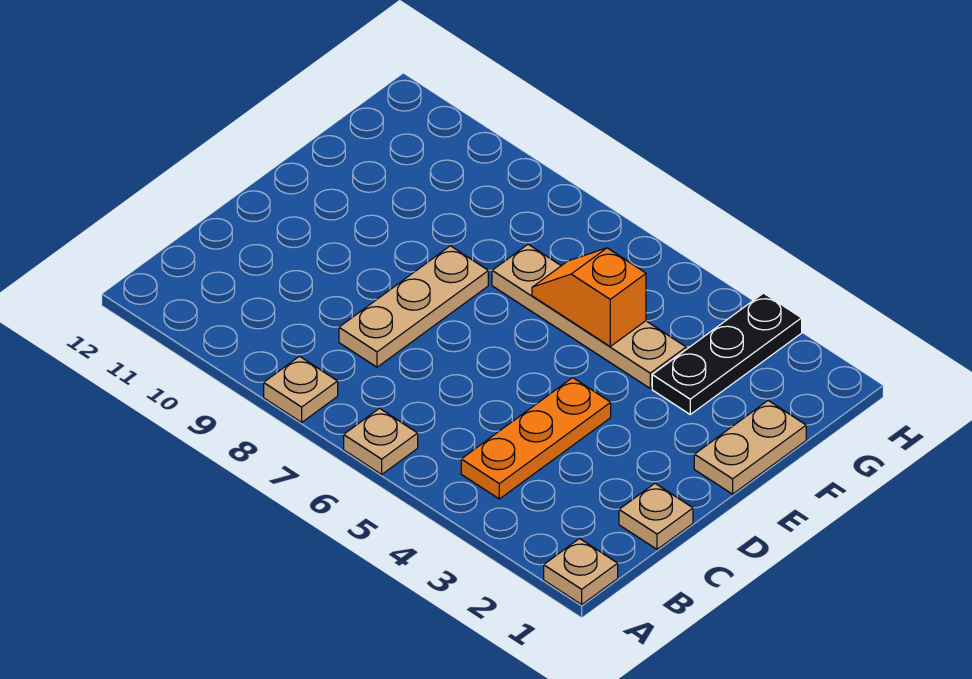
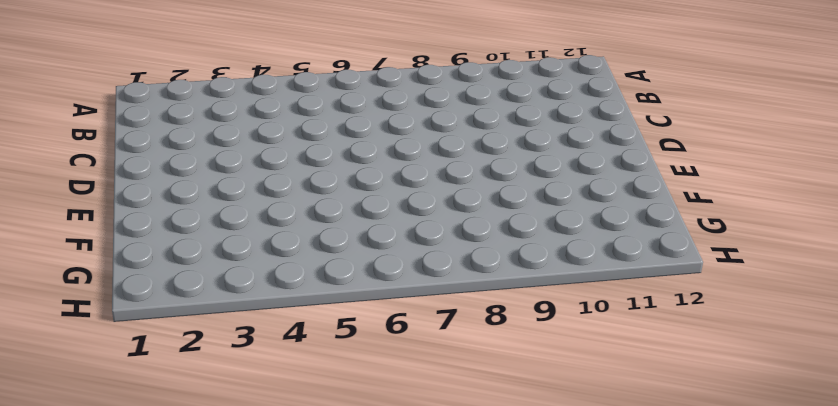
none -> tan plate A1 level 1
none -> tan plate A6 level 1

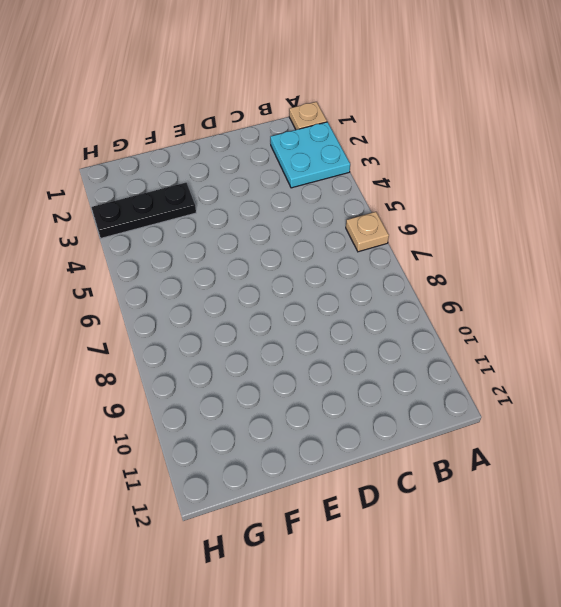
cyan plate A2:B3 level 1 -> none
none -> tan plate A8 level 1
none -> orange plate B4:D4 level 1

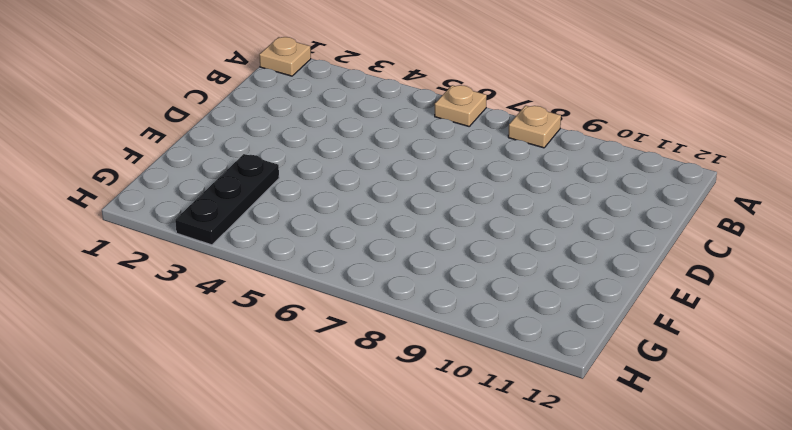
none -> orange plate B4:D4 level 1
none -> tan plate C1 level 1

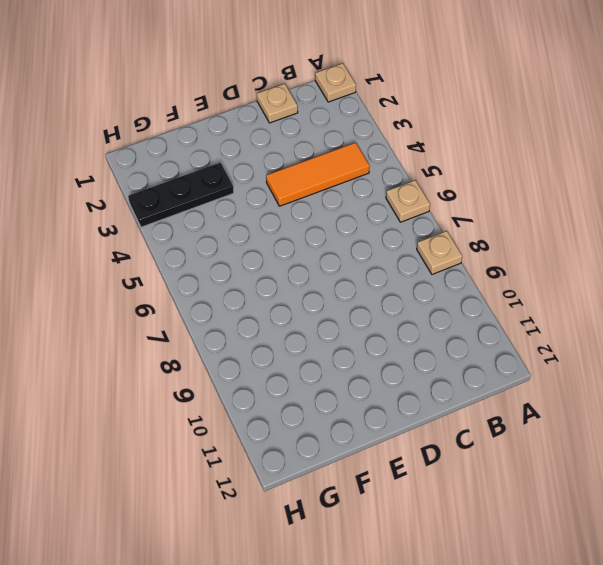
orange tile B4:D4 level 1 -> orange plate B4:D4 level 1
none -> tan plate C8:E8 level 1
none -> tan plate E1:F1 level 1

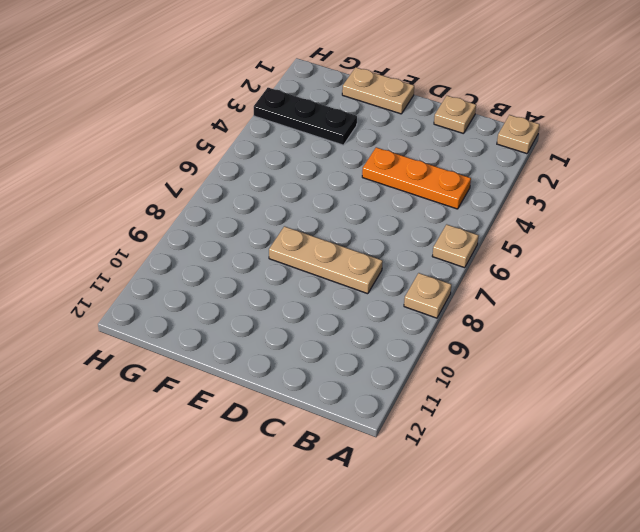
none -> tan plate F4:F7 level 1
none -> orange slope F5:F6 level 2 top 5

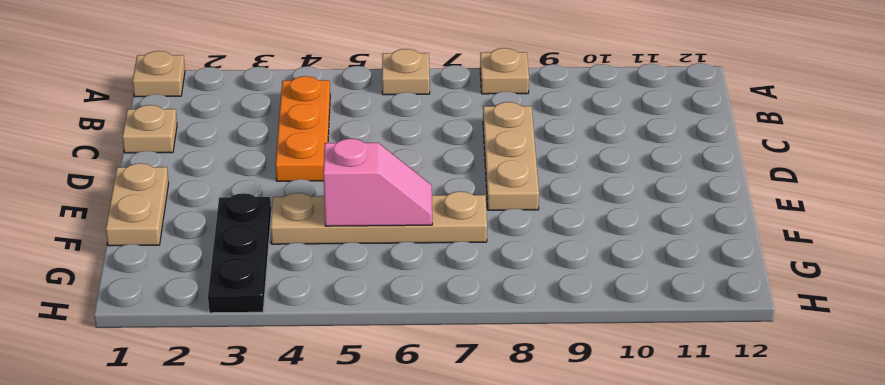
pink slope F5:F6 level 2 top 5 -> orange slope F5:F6 level 2 top 5

